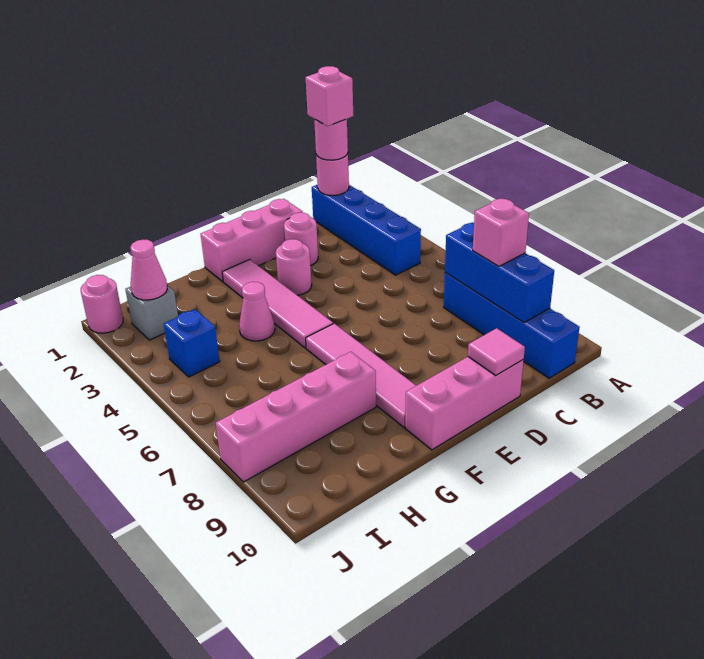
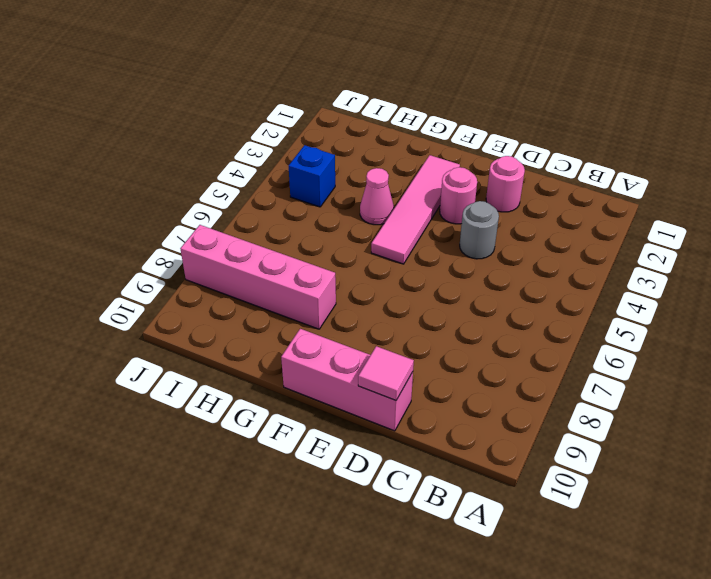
grey round brick D4 level 1 -> none
none -> blue brick B1:B4 level 1
none -> blue brick B7:B10 level 1
none -> pink brick D1:F1 level 1

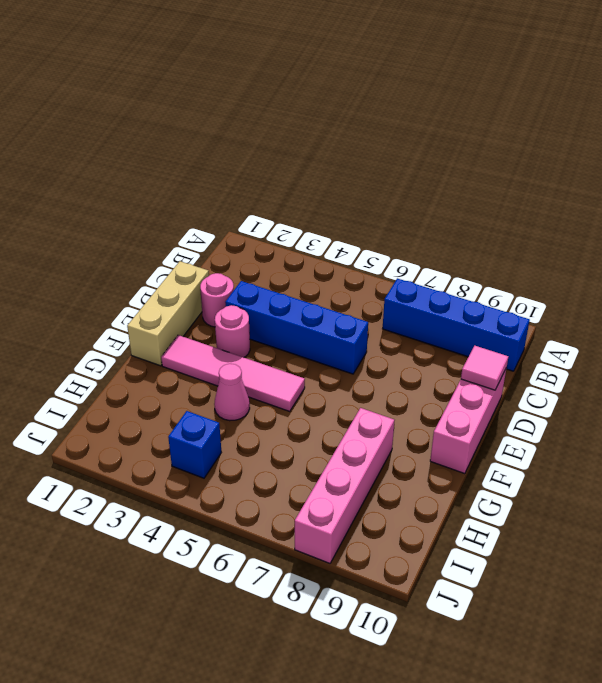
tan brick D1:F1 level 1 -> pink brick D1:F1 level 1
blue brick D3:D6 level 1 -> blue brick B1:B4 level 1
none -> pink tile F6:F9 level 1
none -> grey brick I2 level 1
none -> pink round brick J1 level 1

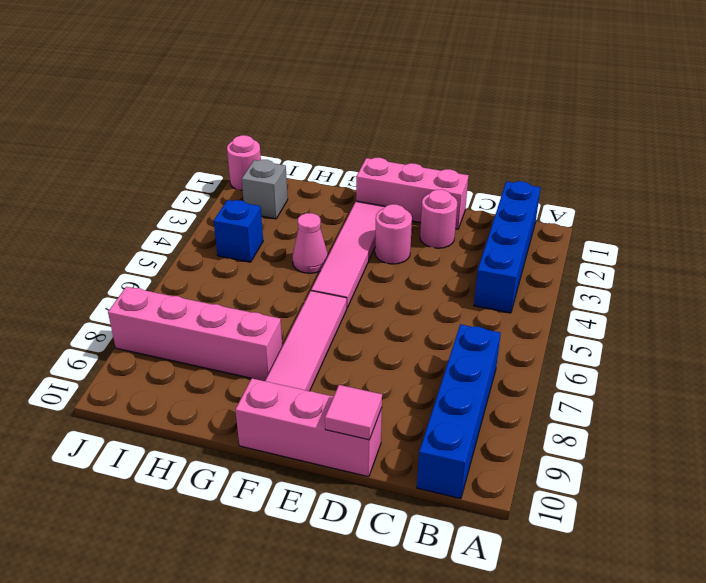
none -> pink round brick B1 level 2
none -> blue brick B7:B9 level 2
none -> pink cone I2 level 2

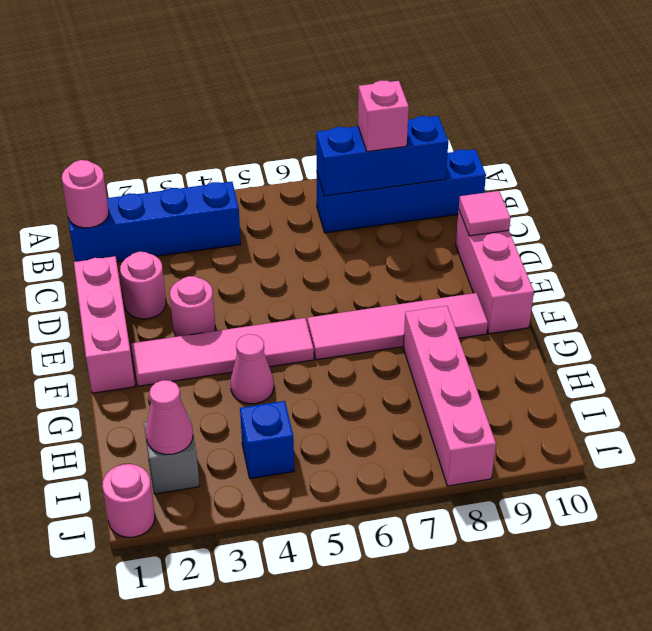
none -> pink round brick B1 level 3
none -> pink brick B1 level 4

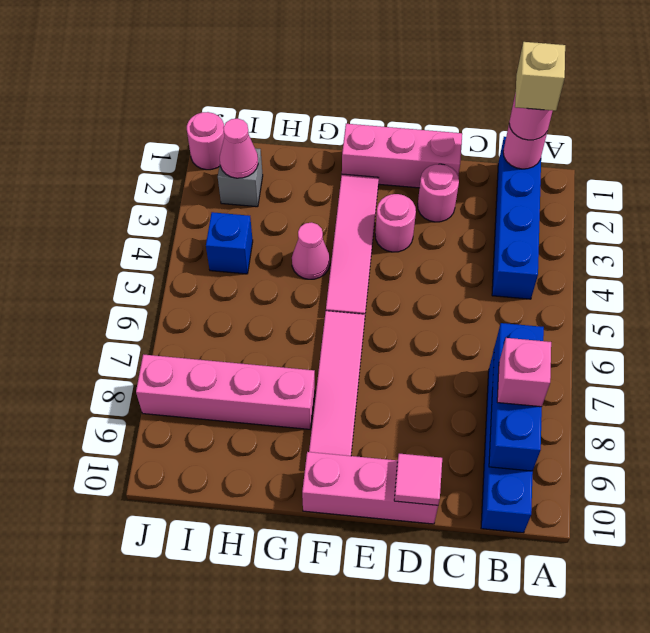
tan brick B1 level 4 -> pink brick B1 level 4

